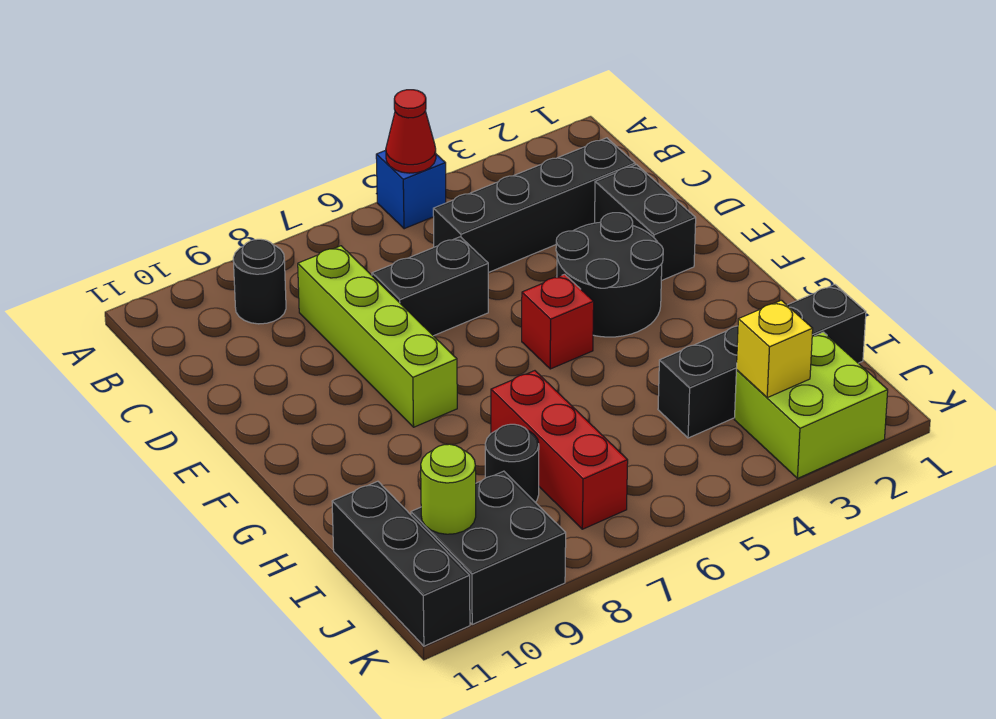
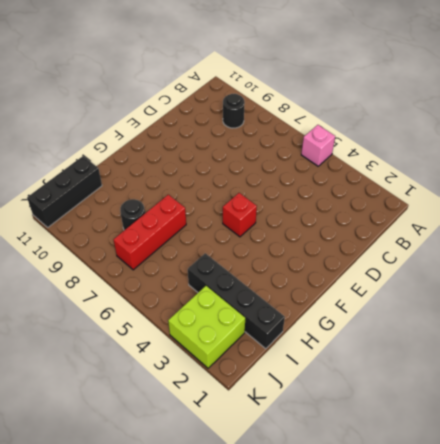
pink brick A5 level 1 -> blue brick A5 level 1
none -> black brick C2:C5 level 1
none -> lime brick C8:F8 level 1
none -> black brick D2:E2 level 1

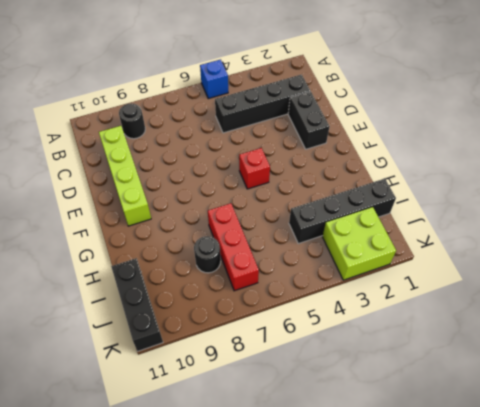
lime brick C10:F10 level 1 -> lime brick C8:F8 level 1
none -> black brick D6:D7 level 1
none -> black round brick E3:F4 level 1
none -> black brick J9:K10 level 1

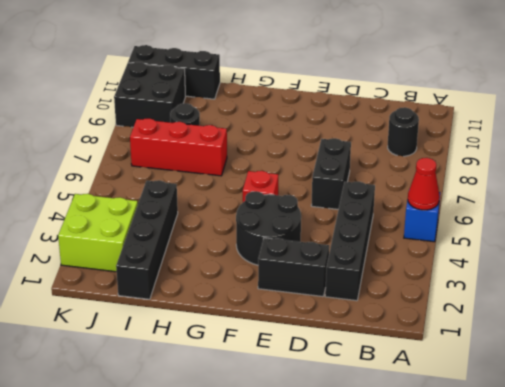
none -> lime brick C8:F8 level 1
none -> yellow brick J3 level 2
none -> lime round brick J10 level 2

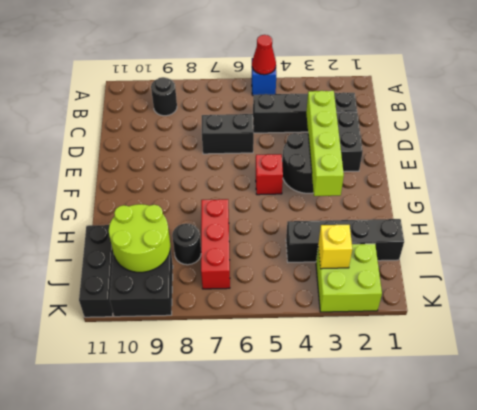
lime brick D3:G3 level 2 -> lime brick C8:F8 level 1
lime round brick I9:J10 level 2 -> lime round brick J10 level 2

